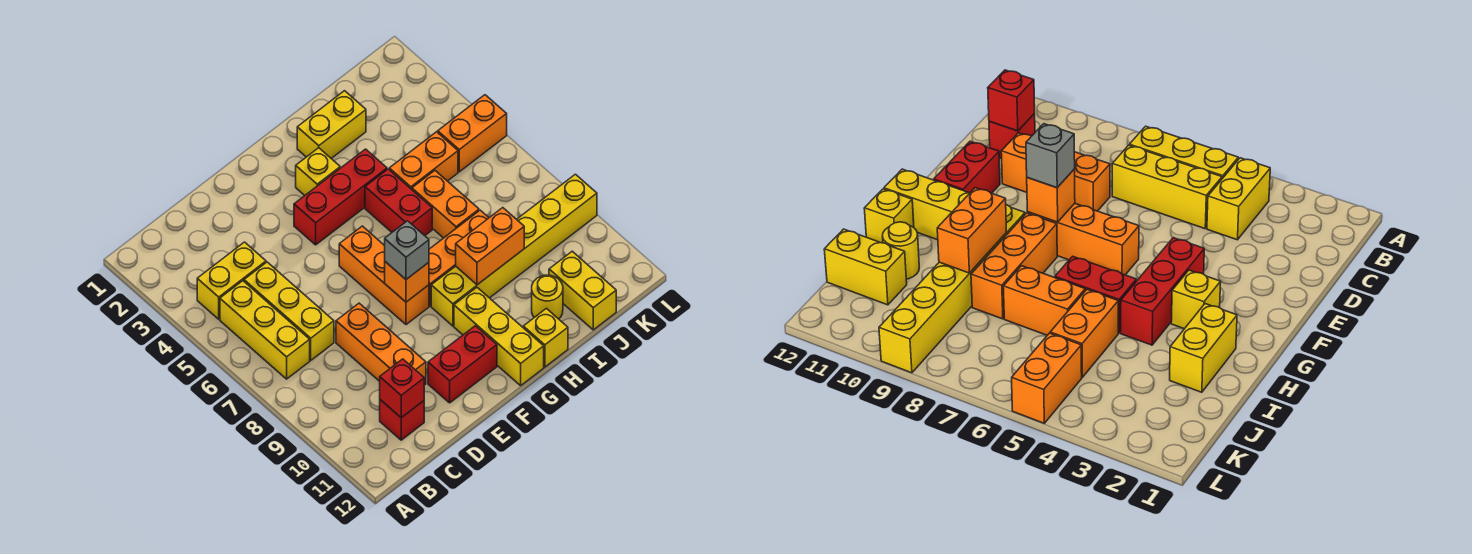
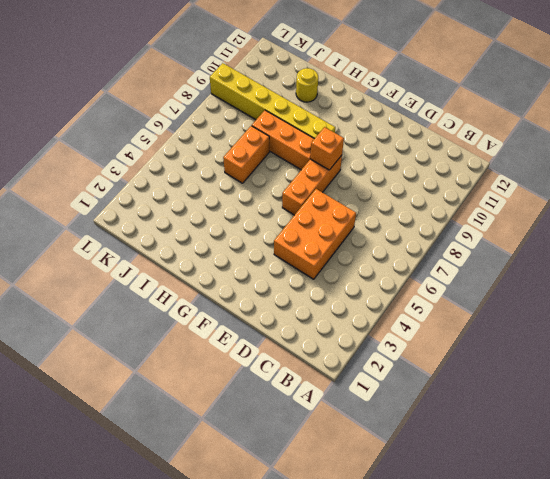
orange brick D4:E6 level 1 -> none
none -> yellow brick B4:C4 level 1
none -> yellow brick B5:B7 level 1
none -> yellow brick C5:C7 level 1

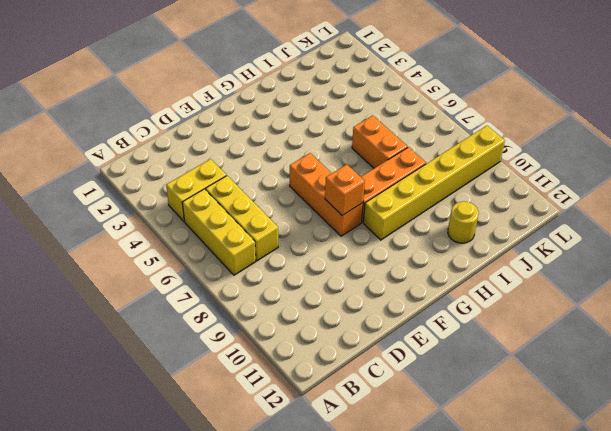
none -> red brick C11 level 1
none -> orange brick D8:D10 level 1
none -> red brick E11:F11 level 1

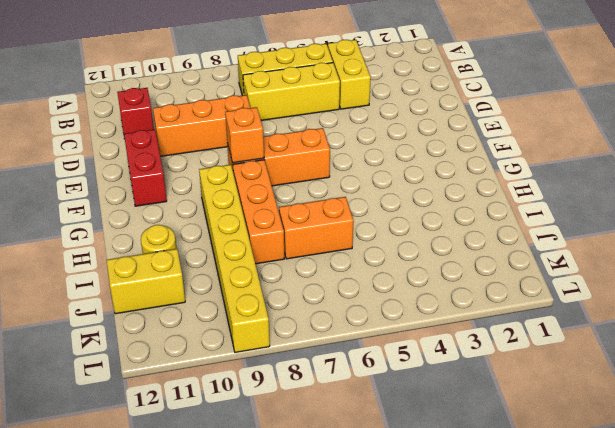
none -> red brick F4:H4 level 1
none -> yellow brick G3 level 1
none -> yellow brick G10:G12 level 1

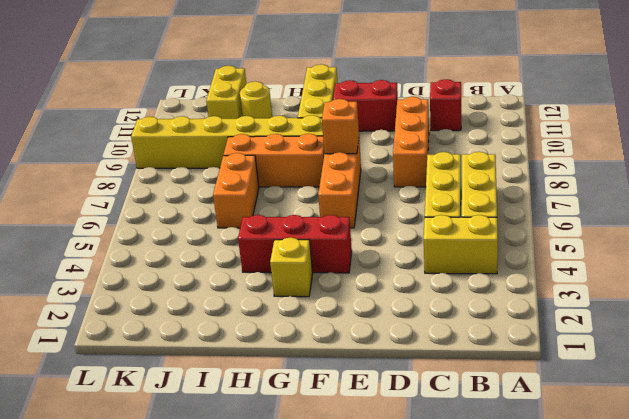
none -> yellow brick H2:I2 level 1
none -> red brick H5:H6 level 1
none -> yellow brick H12 level 1

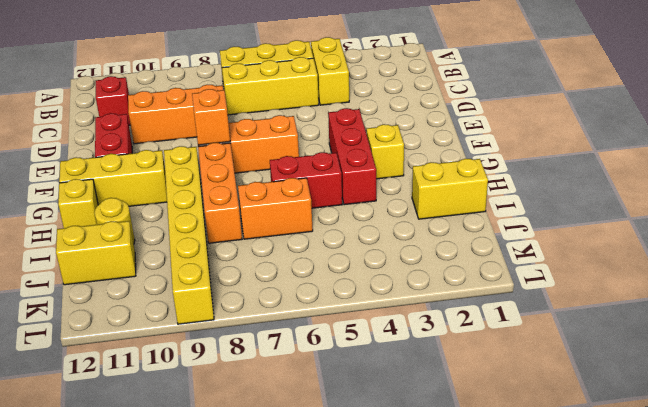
yellow brick I1:I2 level 1 -> yellow brick H2:I2 level 1
none -> orange brick I5:J5 level 1
none -> orange brick K5:L5 level 1
none -> red brick C11 level 2

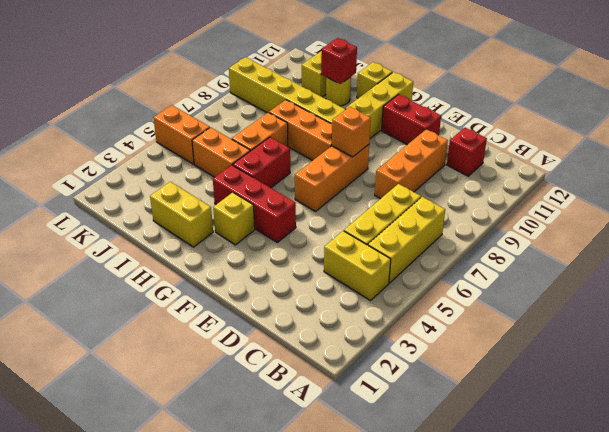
red brick I11 level 2 -> red brick C11 level 2
none -> orange brick H9:I9 level 2
none -> grey brick F8 level 3

